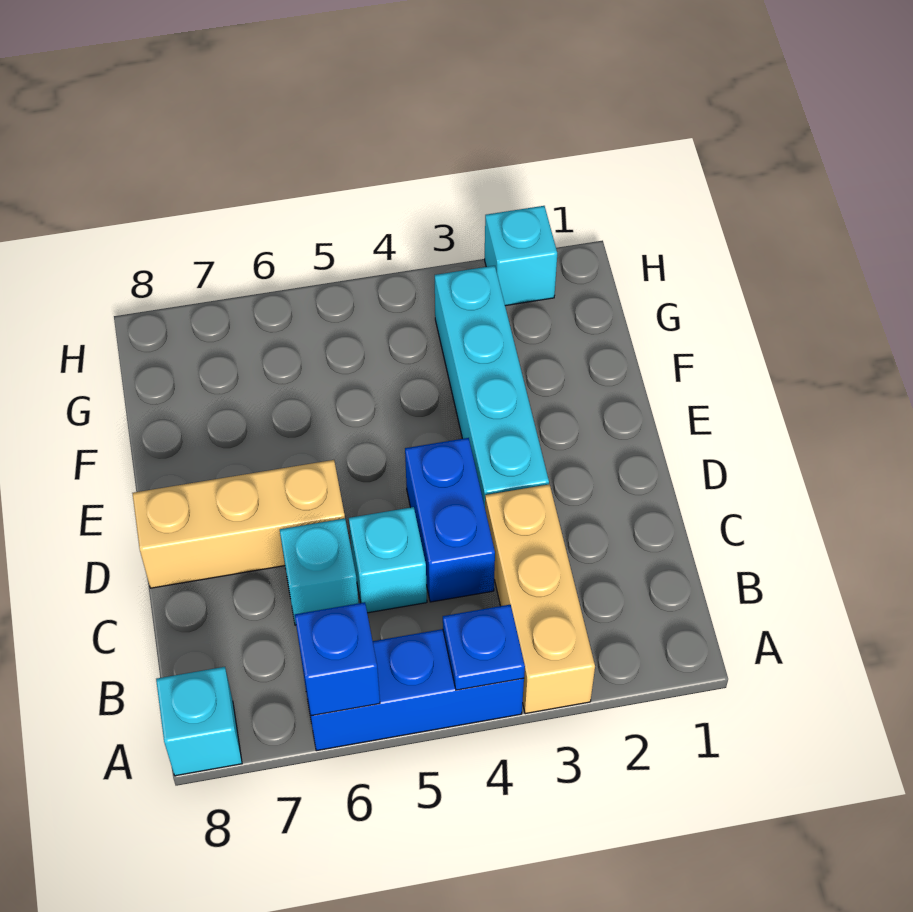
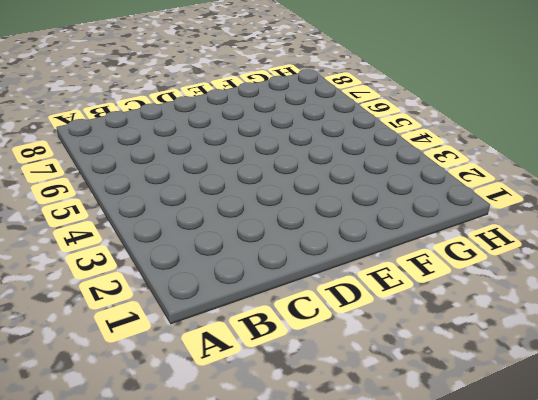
none -> tan brick A3:C3 level 1
none -> blue brick A4:A6 level 1

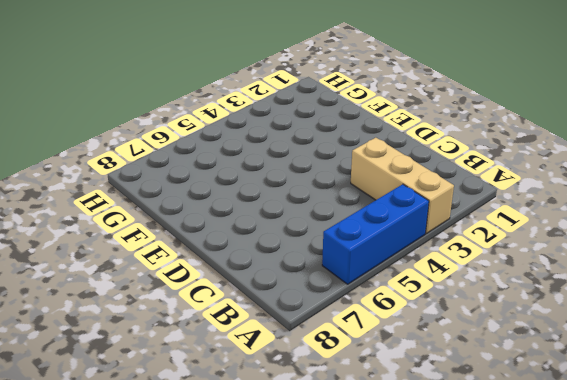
none -> cyan brick A8 level 1
none -> blue brick C4:D4 level 1

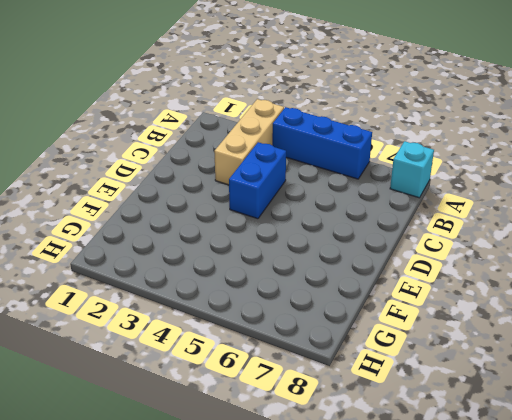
none -> cyan brick C5 level 1
none -> cyan brick C6 level 1

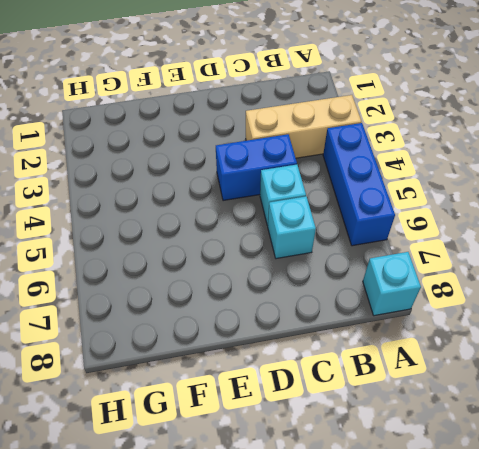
none -> cyan brick D3:G3 level 1
none -> tan brick D6:D8 level 1

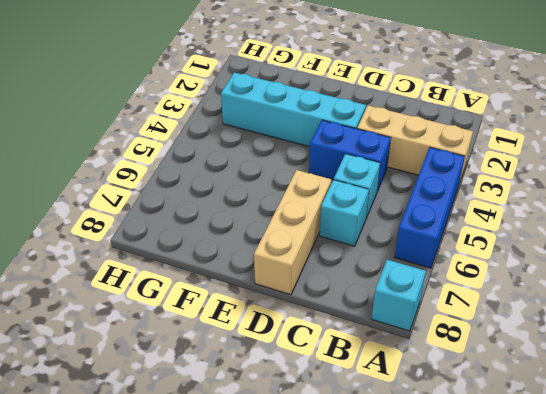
none -> cyan brick H2 level 1
none -> blue plate A4 level 2

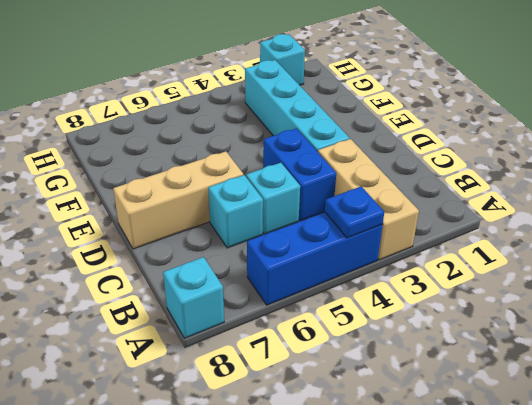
none -> blue brick A6 level 2

